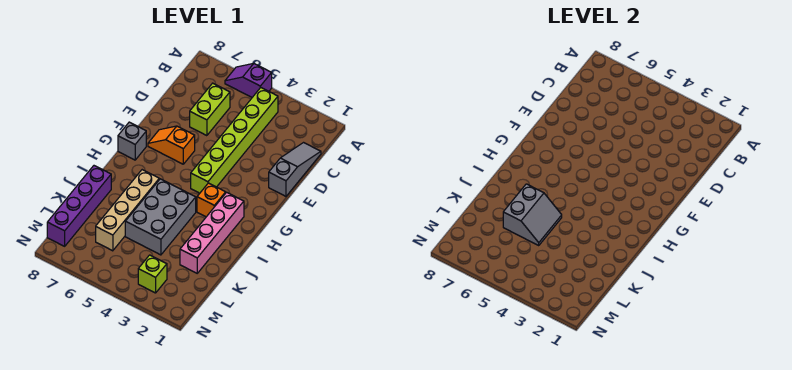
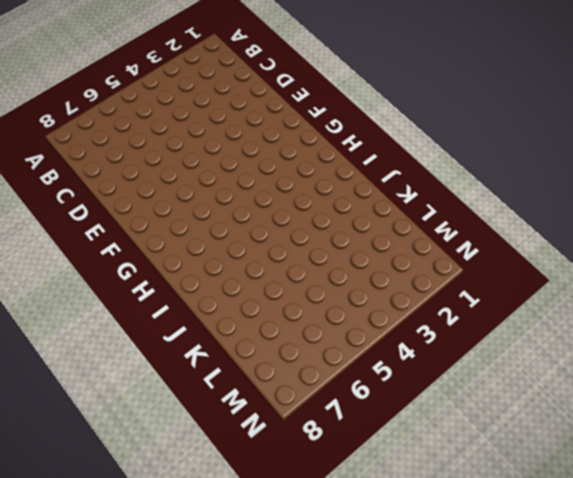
none -> purple slope A5:A6 level 1 top 5
none -> lime brick B4:G4 level 1
none -> grey slope C1:E1 level 1 top E

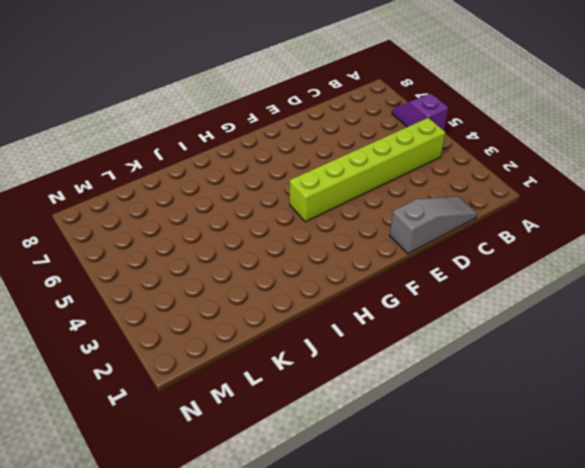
none -> lime brick C6:D6 level 1
none -> orange slope F6:F7 level 1 top 6
none -> grey brick G8 level 1

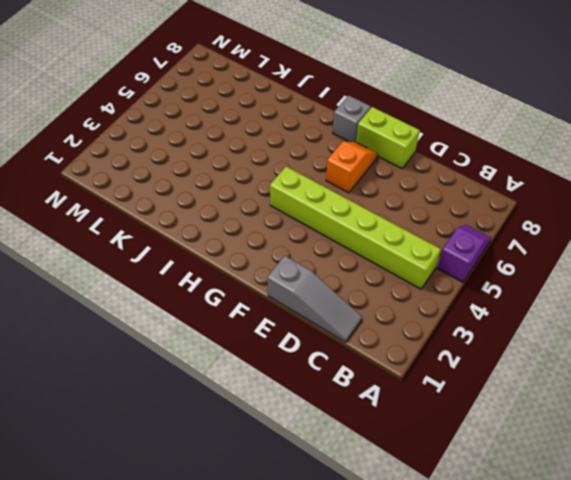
lime brick E8:F8 level 1 -> lime brick C6:D6 level 1
none -> pink brick H2:K2 level 1
none -> orange brick H3 level 1
none -> grey brick I4:K5 level 1

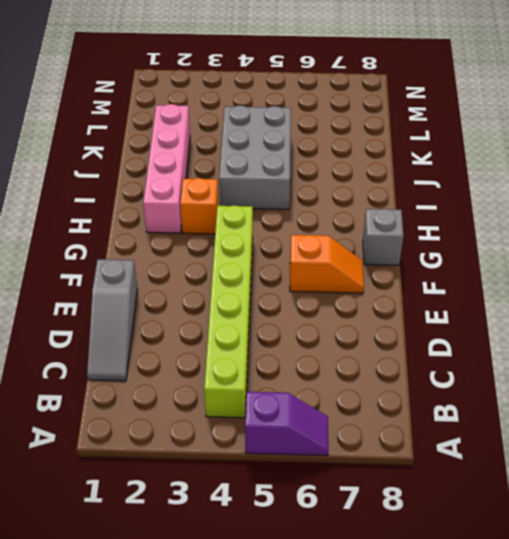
none -> lime brick C6:D6 level 1
none -> tan brick I6:L6 level 1
none -> purple brick J8:M8 level 1

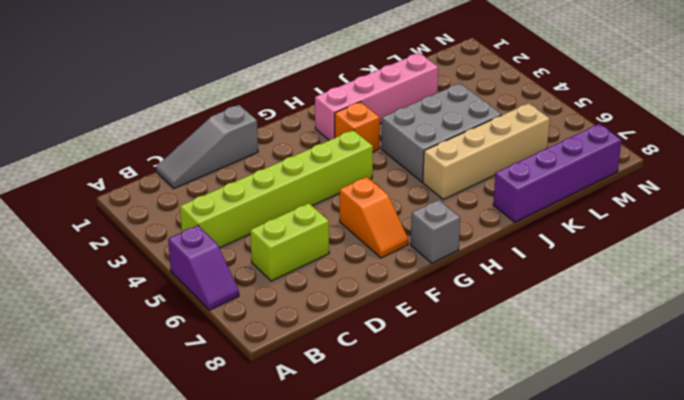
none -> lime brick M3 level 1
none -> grey slope J5:K6 level 2 top 6

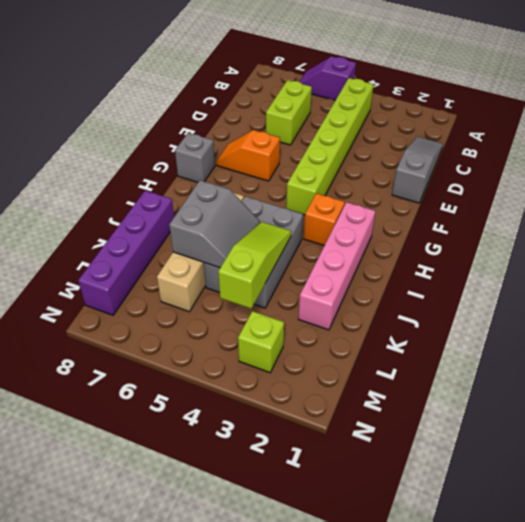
lime slope J4:L4 level 2 top L -> none

